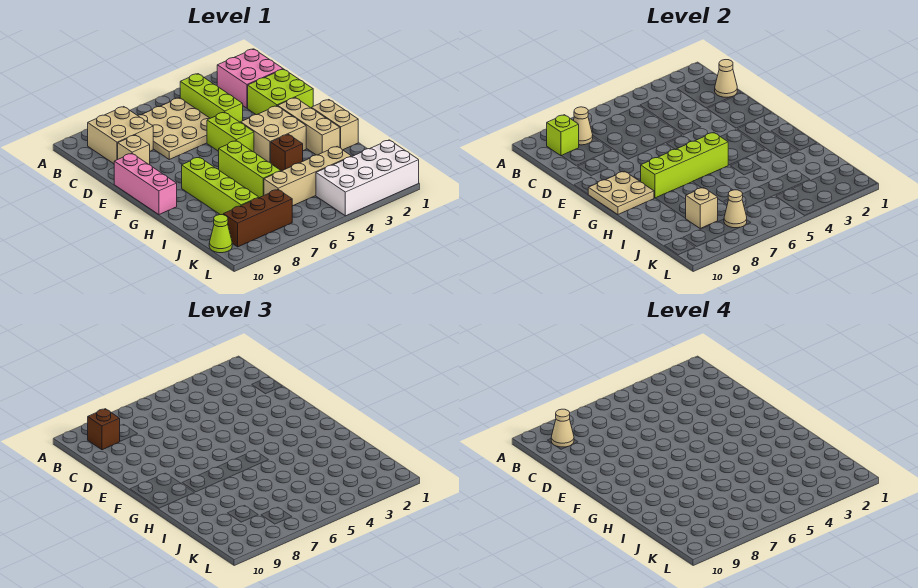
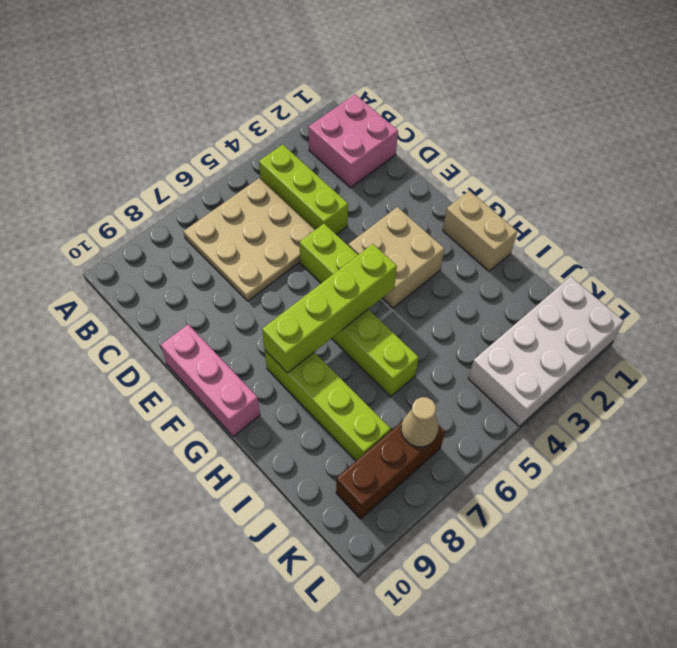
none -> tan brick B8:C9 level 1
none -> lime brick D1:E2 level 1
none -> tan brick D9 level 1

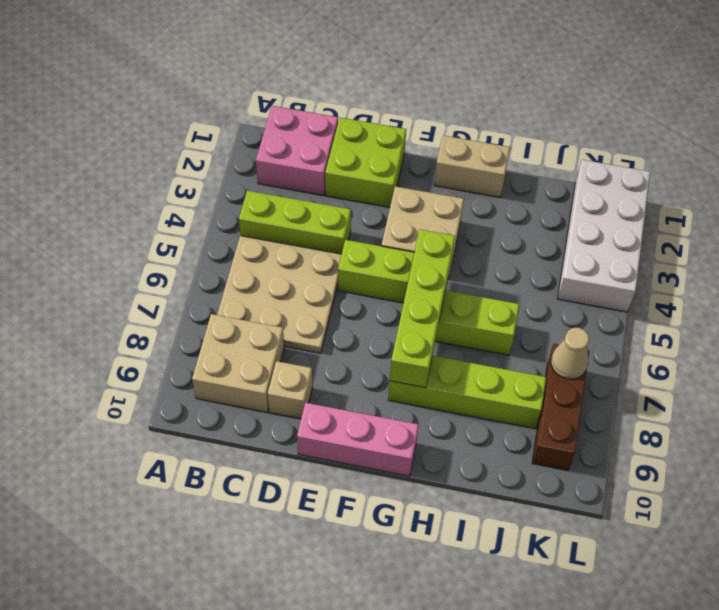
none -> tan brick F2:H2 level 1
none -> brown brick H4 level 1
none -> tan brick J3:J6 level 1

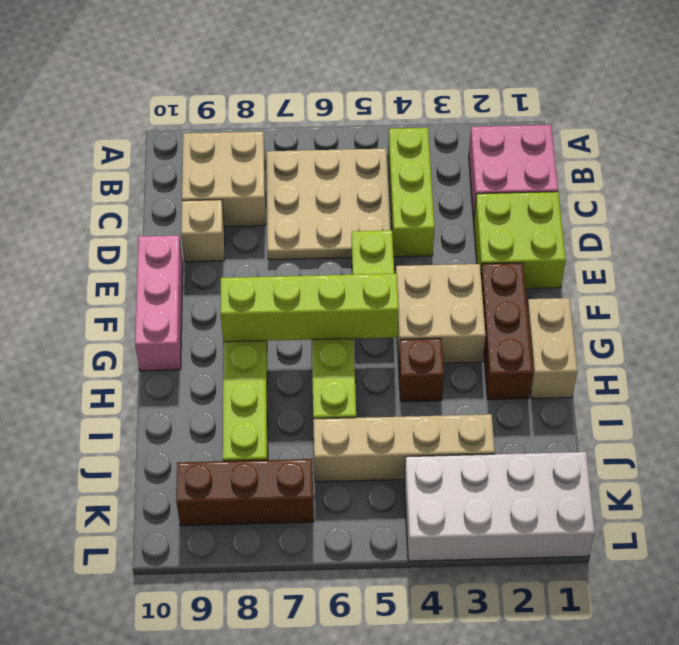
brown brick F2:H2 level 1 -> tan brick F2:H2 level 1
none -> lime cone K10 level 1
none -> tan cone B8 level 2
none -> lime brick B9 level 2

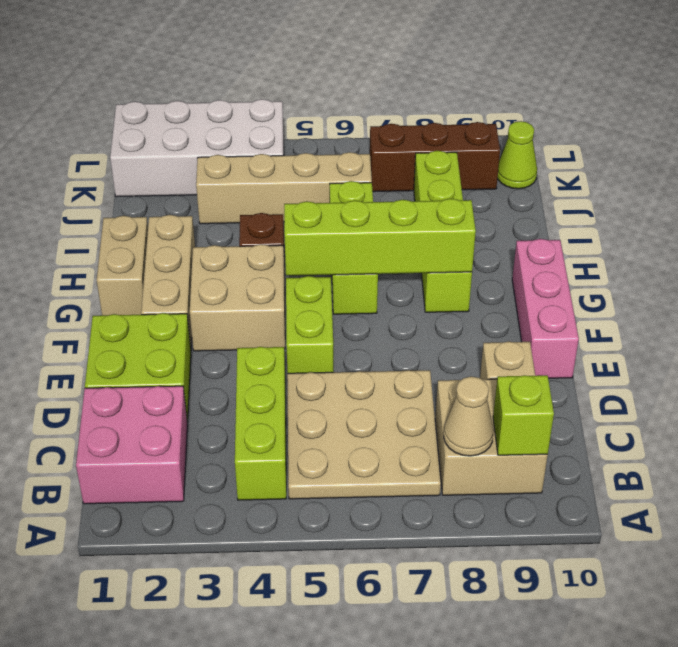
none -> tan cone C1 level 2
none -> tan plate F9:G10 level 2
none -> tan brick J8 level 2

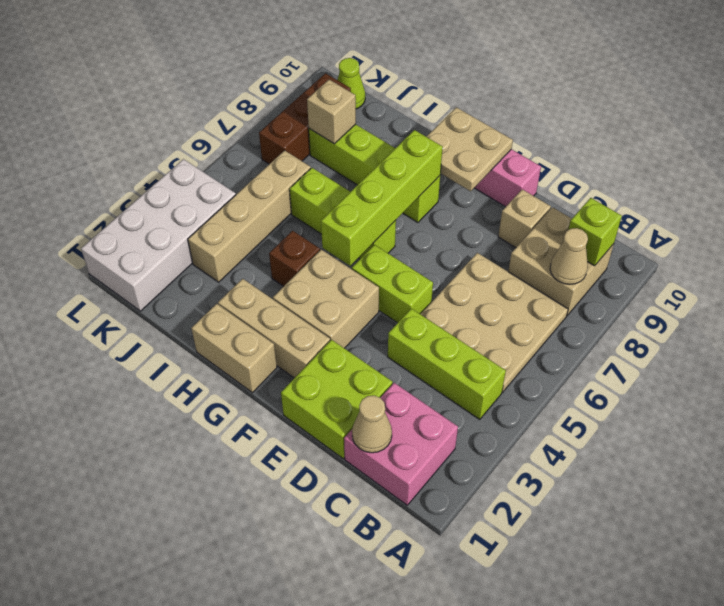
none -> tan cone K7 level 2
none -> brown brick B9 level 3
none -> tan cone B9 level 4

